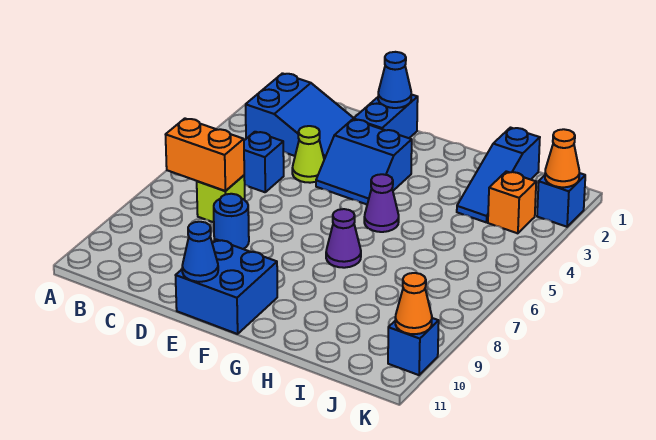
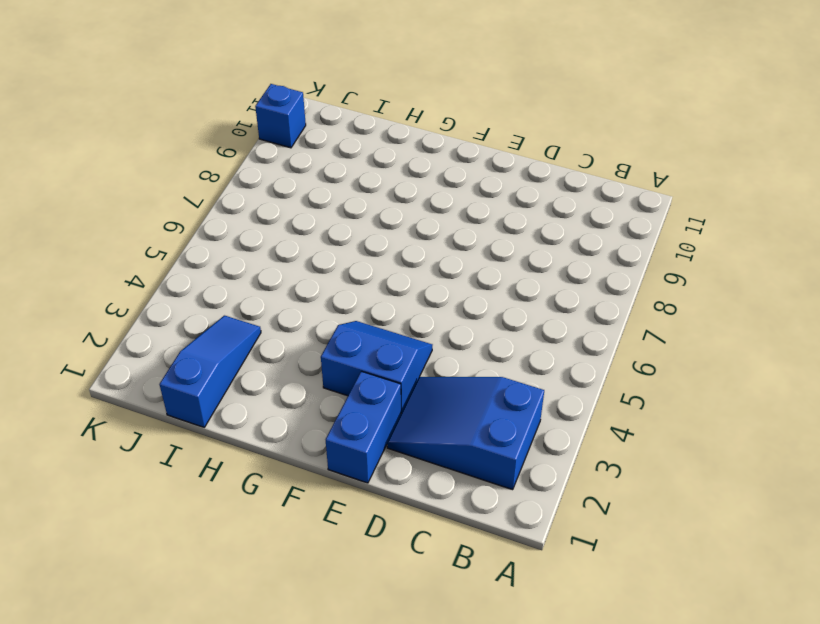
none -> blue brick C5 level 1
none -> lime brick C7 level 1
none -> lime cone D4 level 1

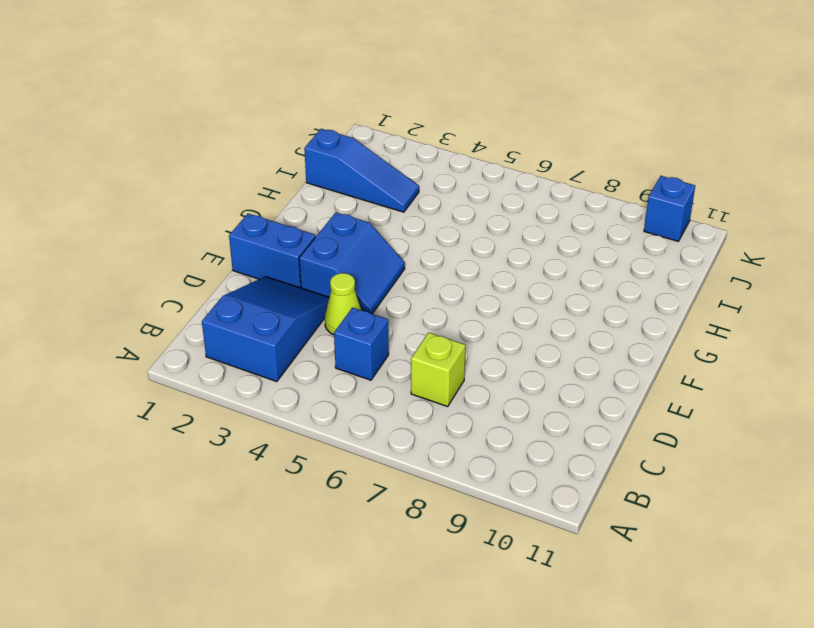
none -> blue round brick D8 level 1
none -> blue brick E10:F11 level 1
none -> purple cone G5 level 1

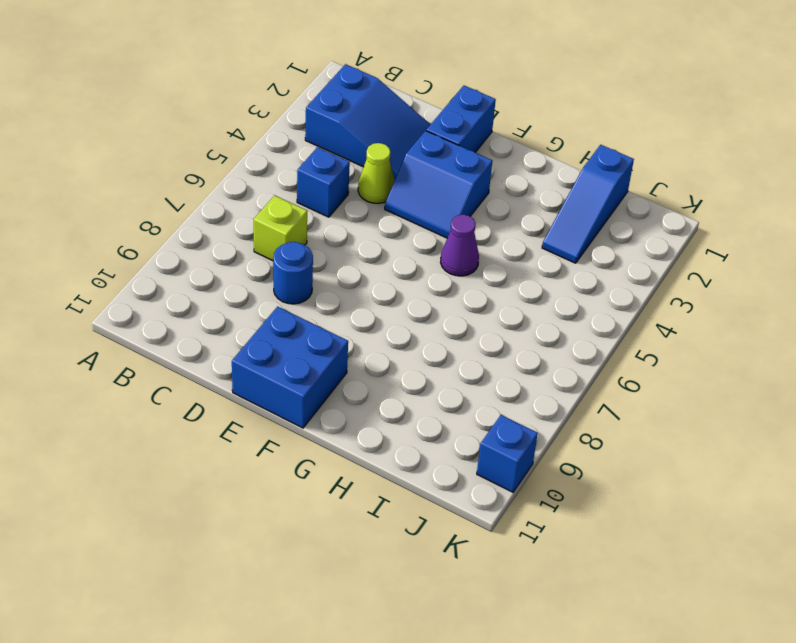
none -> purple cone G7 level 1
none -> orange brick J3 level 1
none -> blue brick K2 level 1

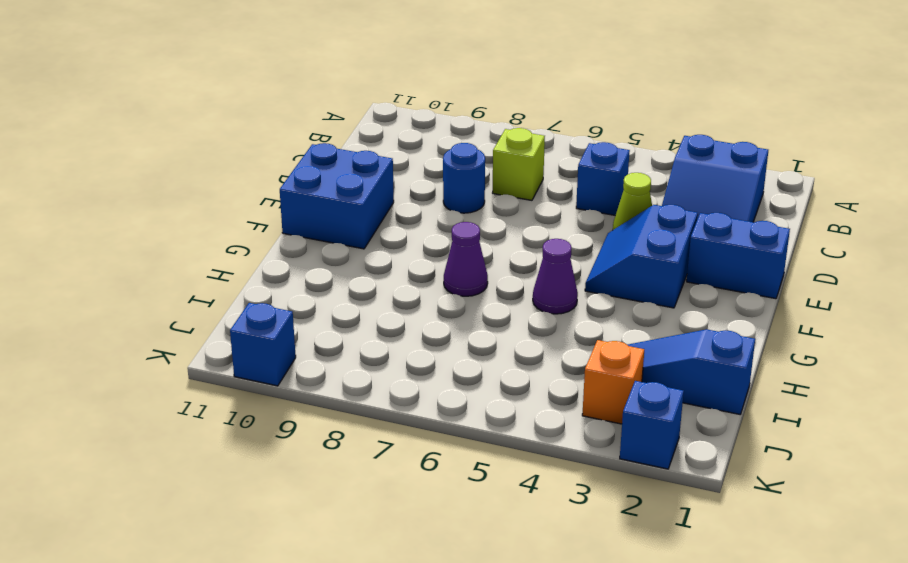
none -> orange brick B7:C7 level 2
none -> blue cone E1 level 2
none -> blue cone E11 level 2

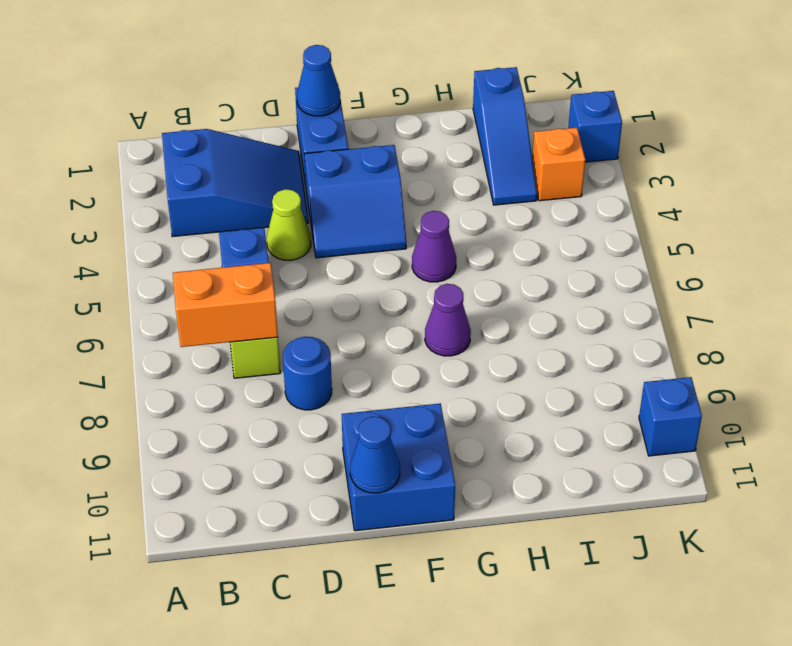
none -> orange cone K2 level 2
none -> orange cone K10 level 2

